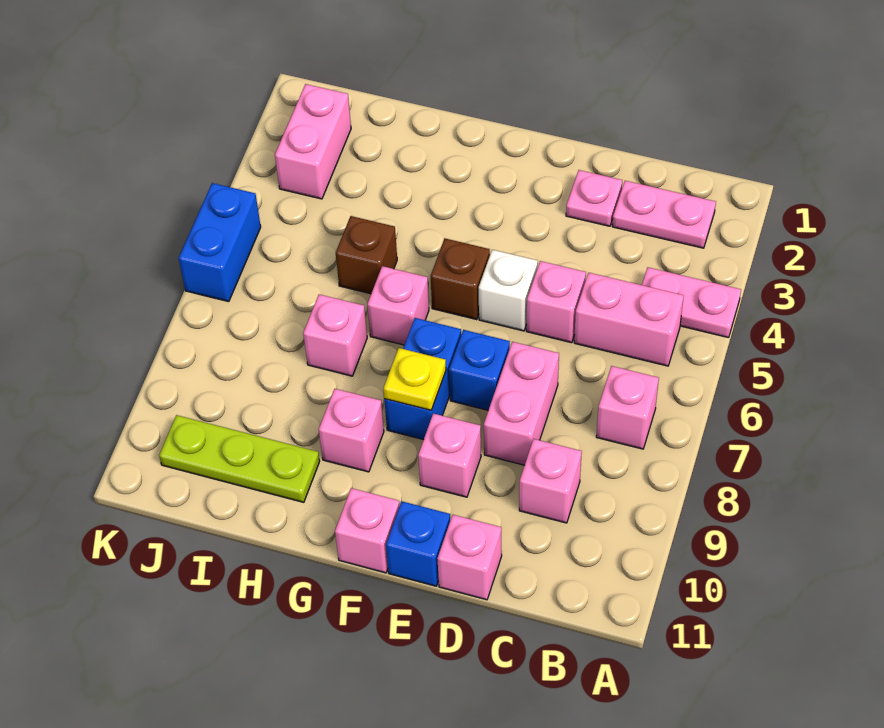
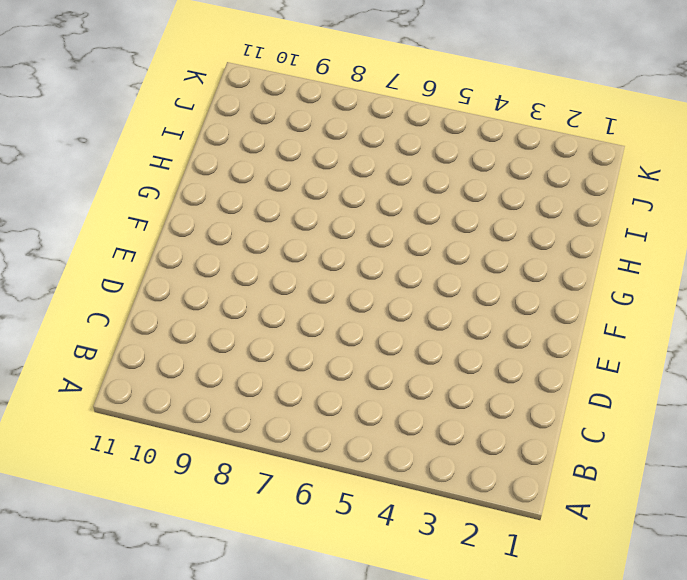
none -> pink plate A4:B4 level 1
none -> pink plate B2:C2 level 1
none -> pink brick B5:C5 level 1

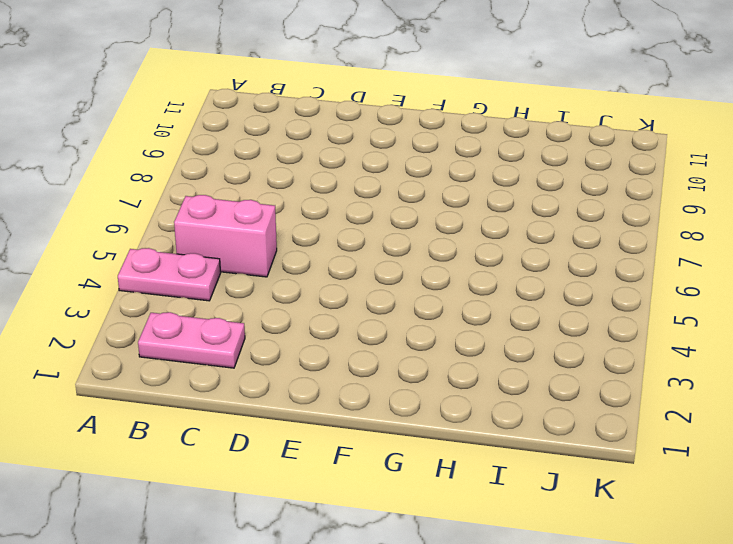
none -> pink brick B7 level 1
none -> pink brick C9 level 1
none -> pink plate D2 level 1

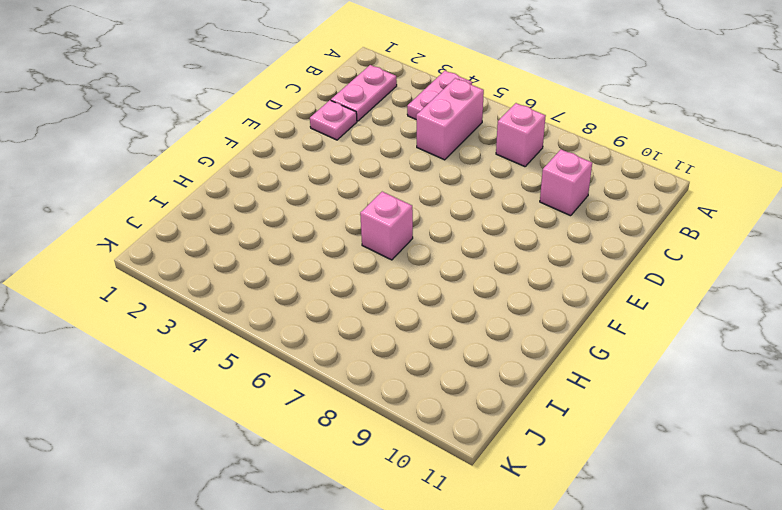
none -> pink brick D5 level 1
none -> pink brick D7:D8 level 1
none -> pink brick D11 level 1

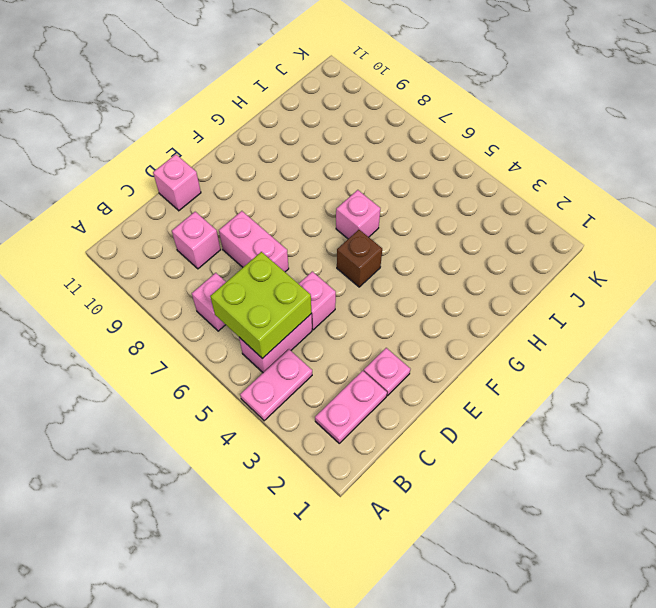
lime brick B5:C6 level 2 -> none
none -> white brick E5 level 1
none -> blue brick E7 level 1
none -> pink brick E9 level 1

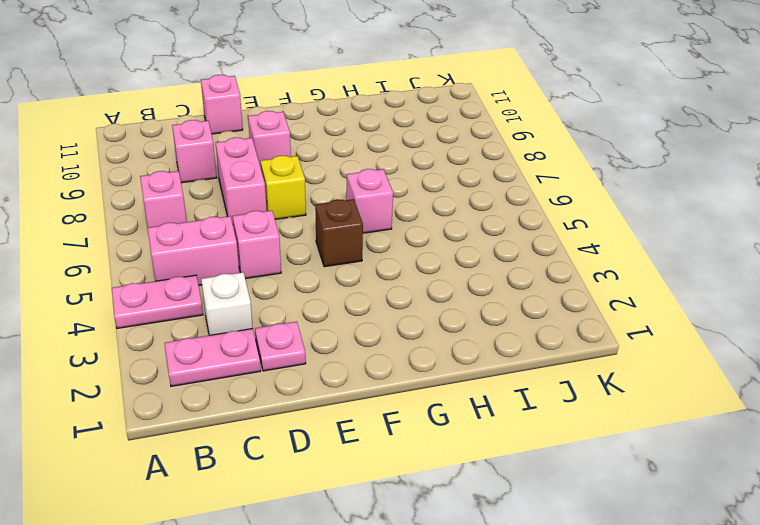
white brick C3 level 1 -> white brick E5 level 1
yellow brick E7 level 1 -> blue brick E7 level 1
none -> blue brick E11 level 1
none -> blue brick F7:F8 level 1
none -> pink brick F11 level 1

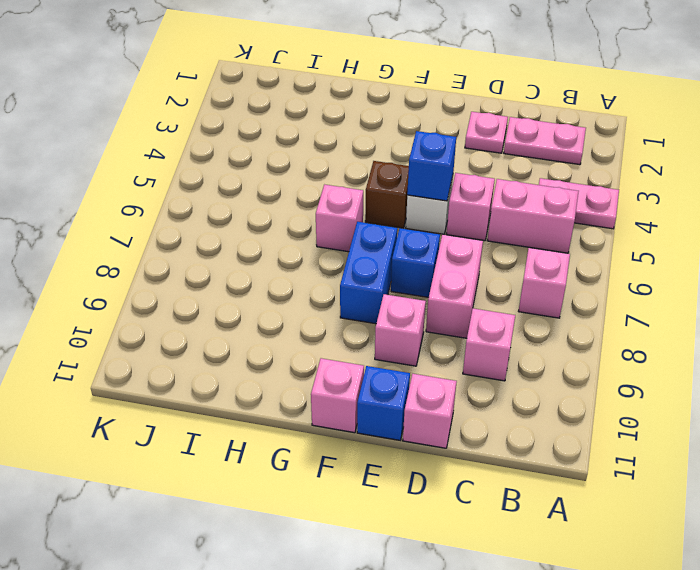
blue brick E5 level 2 -> none
none -> pink brick G9 level 1
none -> brown brick H5 level 1
none -> pink brick H7 level 1

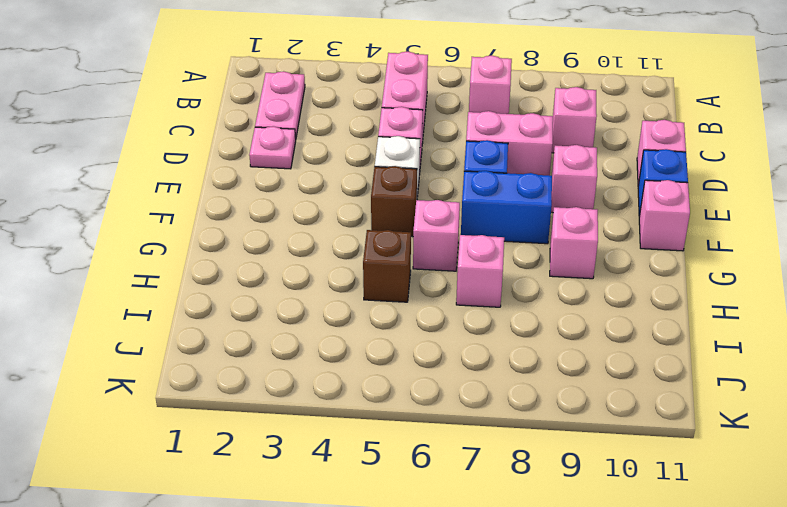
none -> pink plate A4:B4 level 1
none -> lime plate H10:J10 level 1
none -> pink brick J2:J3 level 1

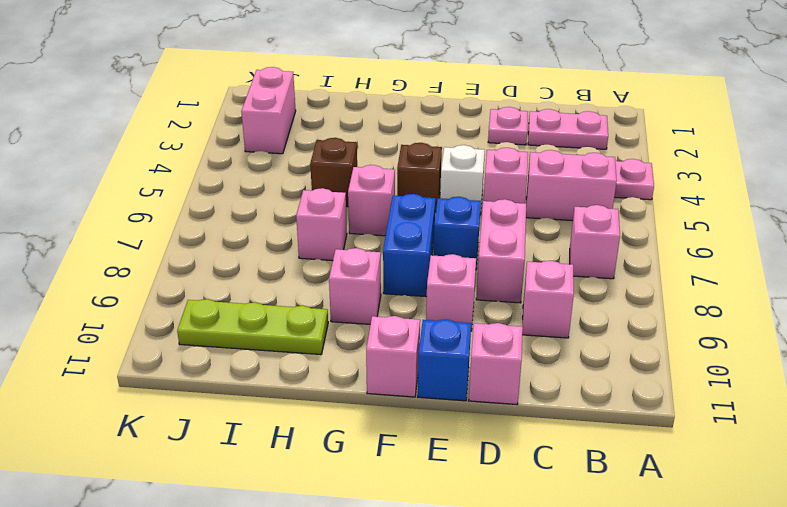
none -> blue brick K5:K6 level 1
none -> yellow plate F8 level 2

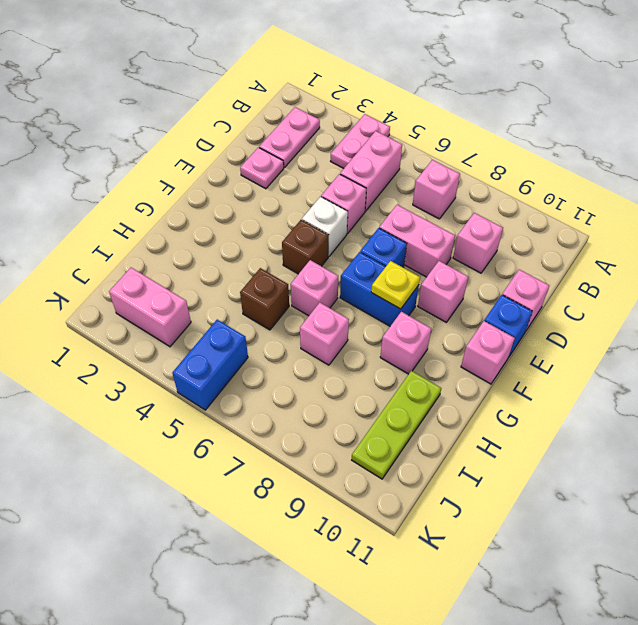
blue brick J5:K5 level 1 -> blue brick K5:K6 level 1

